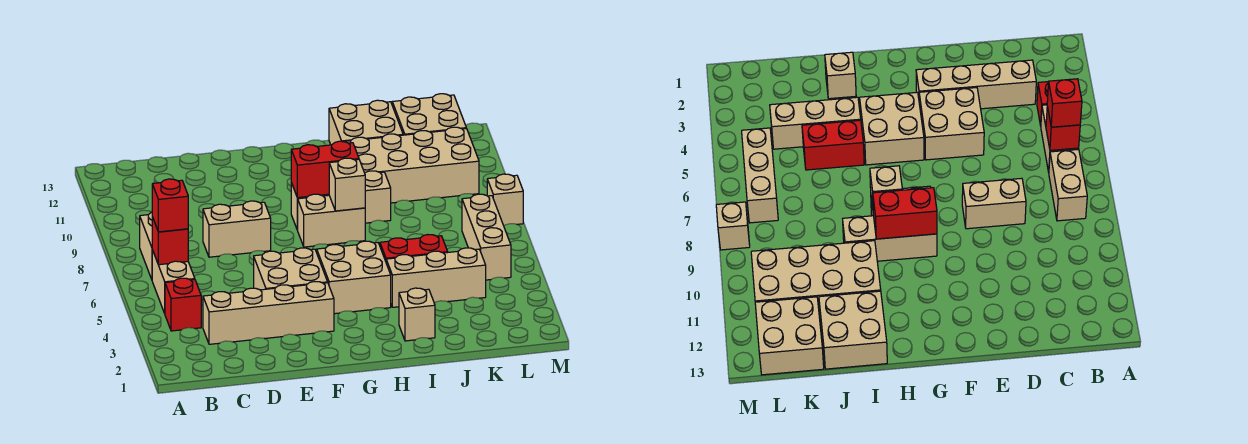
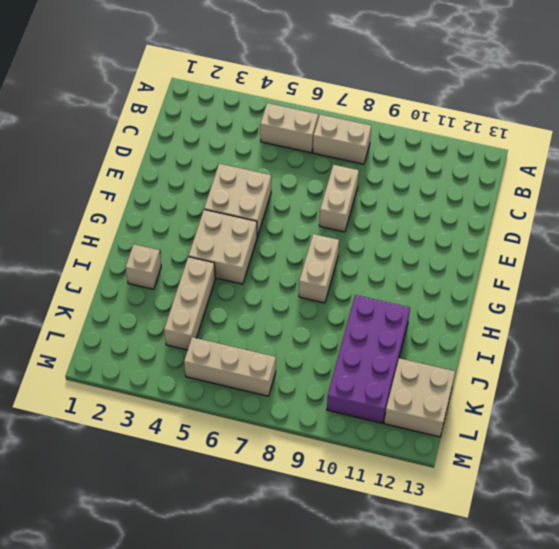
purple brick I10:L11 level 1 -> tan brick I10:L11 level 1
none -> red brick B4 level 1
none -> tan brick C3:F3 level 1
none -> tan brick G9:I9 level 1

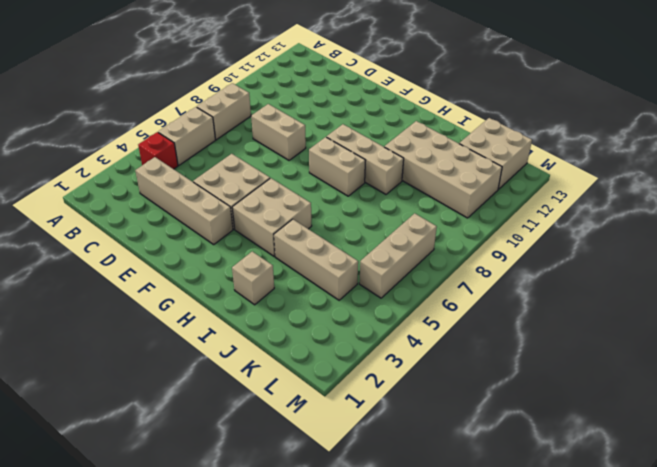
none -> red brick I5:J5 level 1
none -> tan brick I12:J13 level 1
none -> tan brick M8 level 1

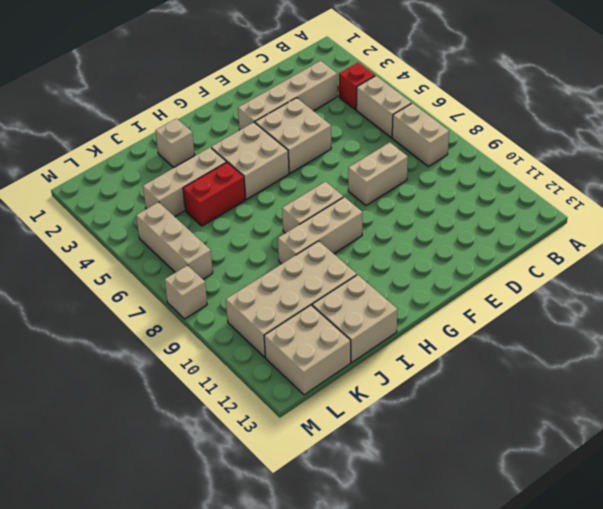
none -> red brick B6 level 2
none -> red brick G9:H9 level 2
none -> tan brick H8 level 2

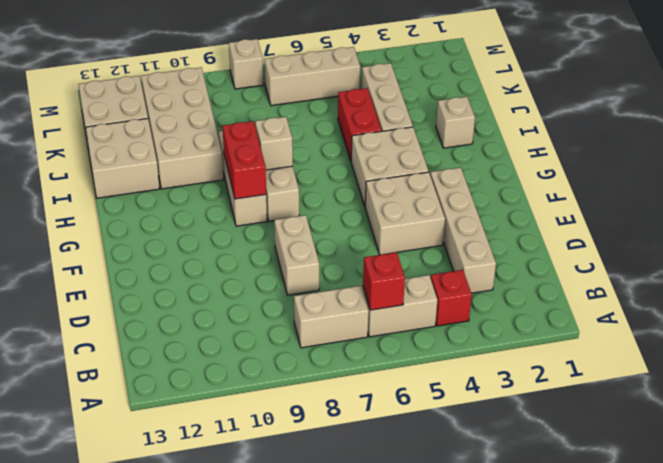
none -> red brick B6 level 3

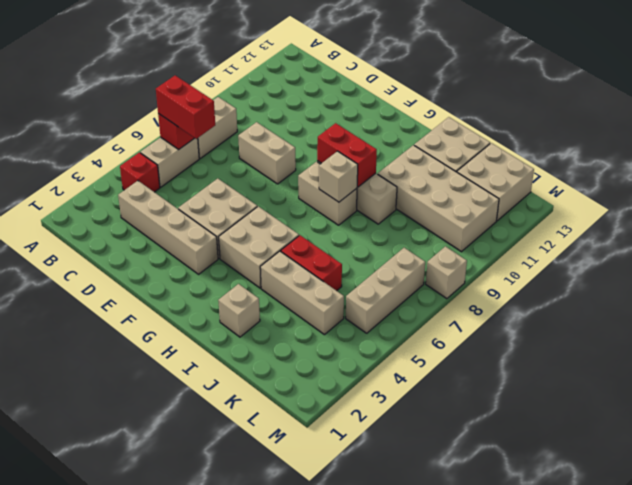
red brick B6:C6 level 3 -> red brick B6 level 3

